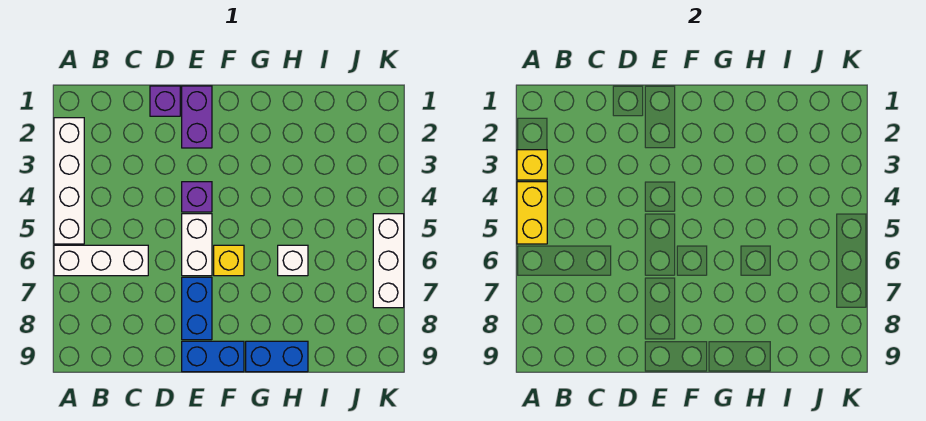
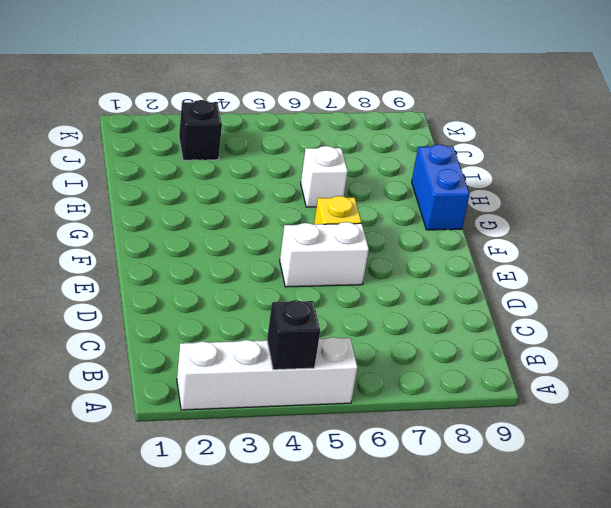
black brick A4 level 2 -> yellow brick A4:A5 level 2
black brick J3 level 1 -> none
none -> white brick A6:C6 level 1
none -> purple brick D1 level 1
none -> purple brick E1:E2 level 1

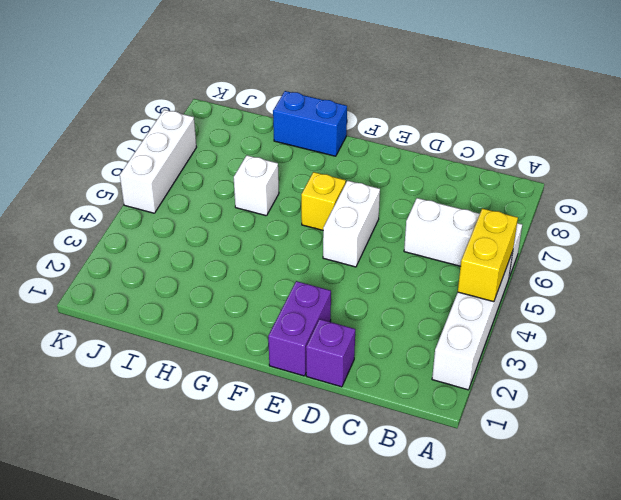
none -> purple brick E4 level 1
none -> blue brick E7:E8 level 1
none -> blue brick E9:F9 level 1

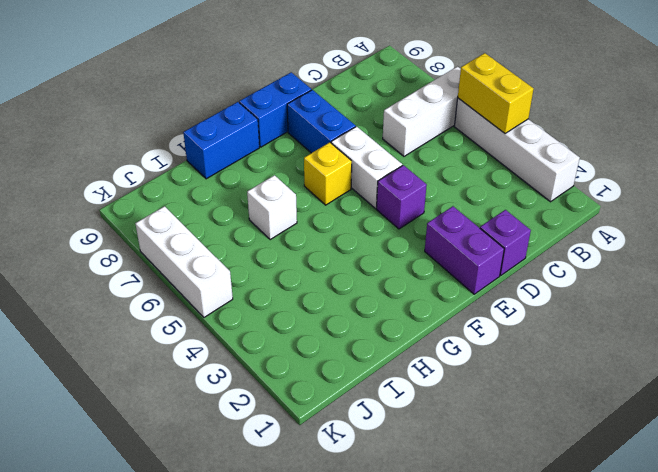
none -> yellow brick A3 level 2

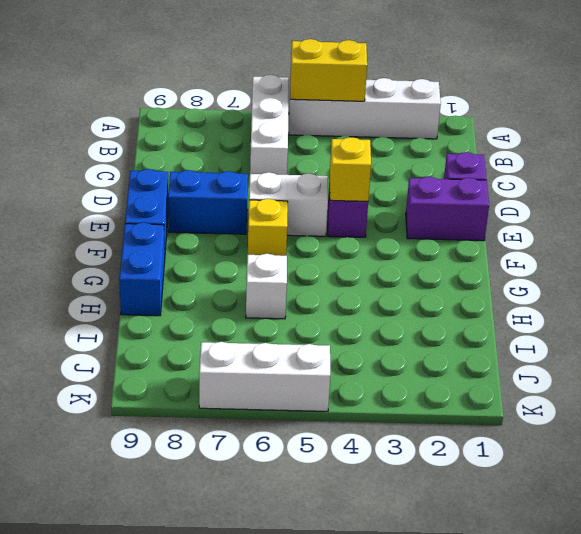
yellow brick E4 level 2 -> yellow brick A3 level 2

